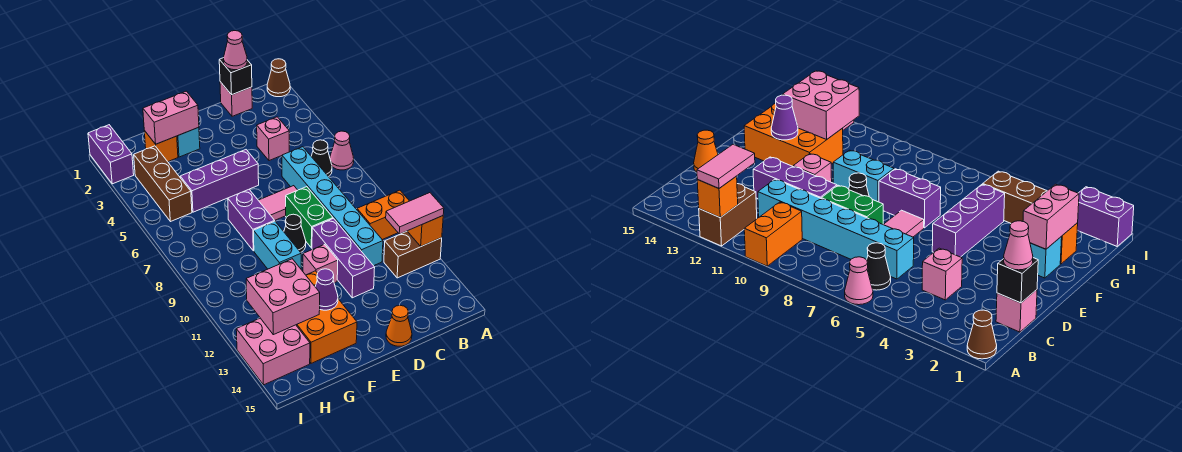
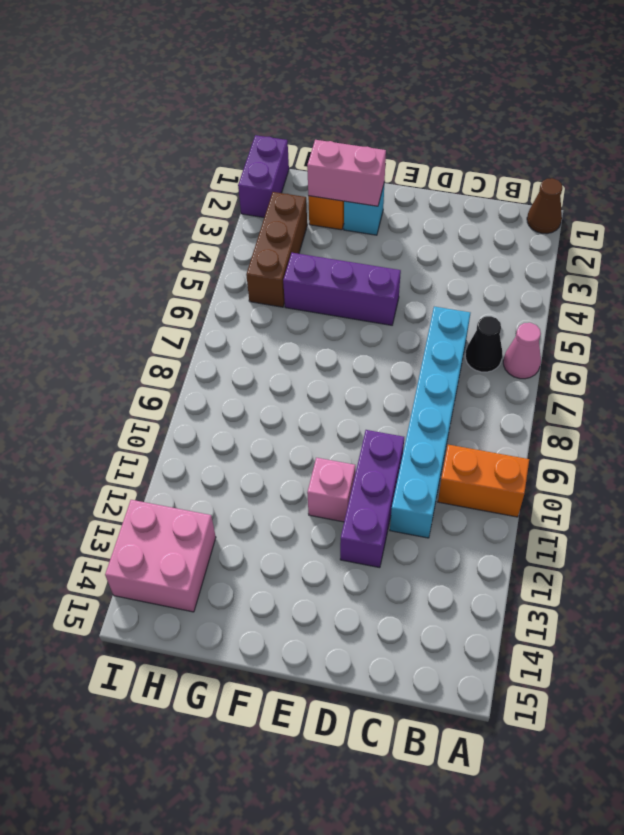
none -> brown brick A12:B12 level 1
none -> pink brick C1 level 1
none -> pink brick C4 level 1
none -> pink tile D7:E7 level 1

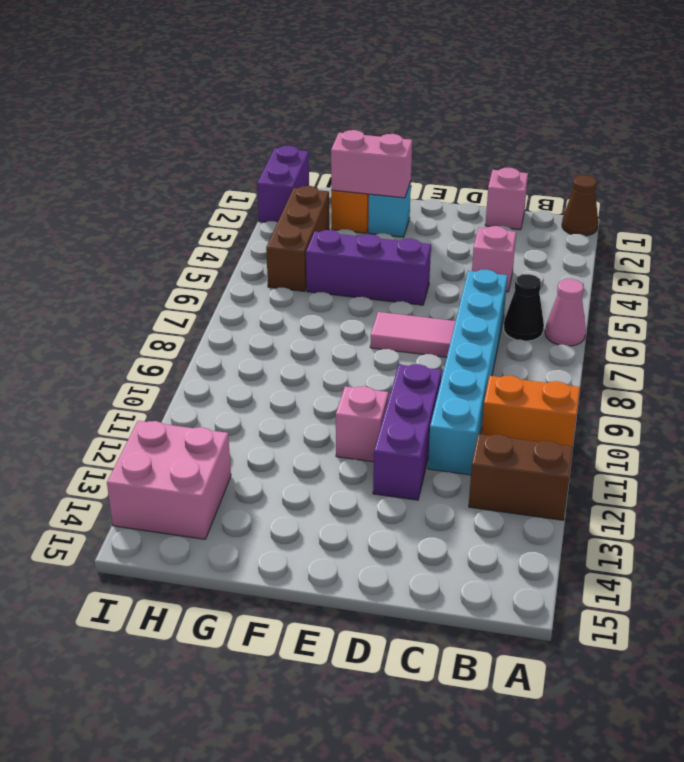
none -> green brick D8:D9 level 1
none -> orange cone D15 level 1
none -> black cone E9 level 1
none -> purple brick F7:F8 level 1

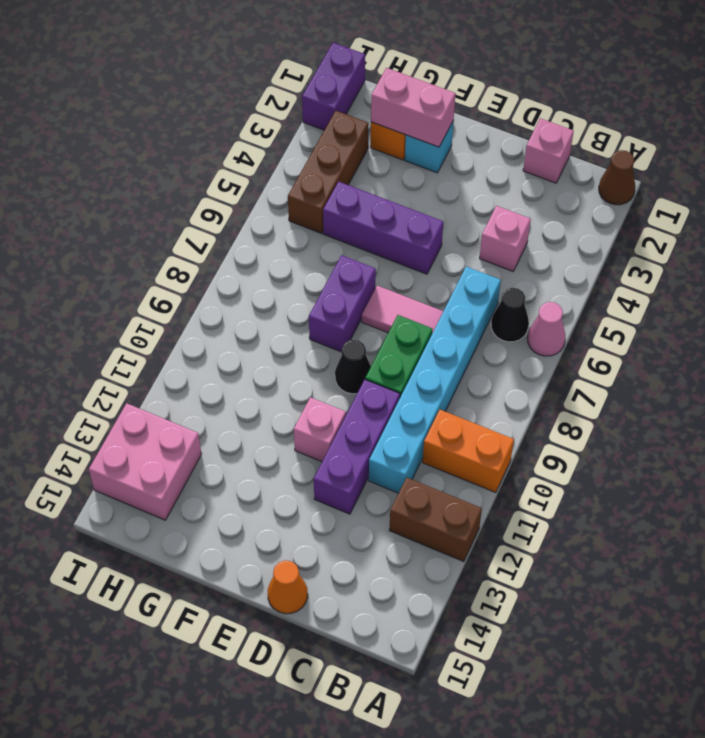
none -> cyan brick F9:F10 level 1
none -> orange brick F12:G14 level 1
none -> orange brick A12 level 2
none -> black brick C1 level 2

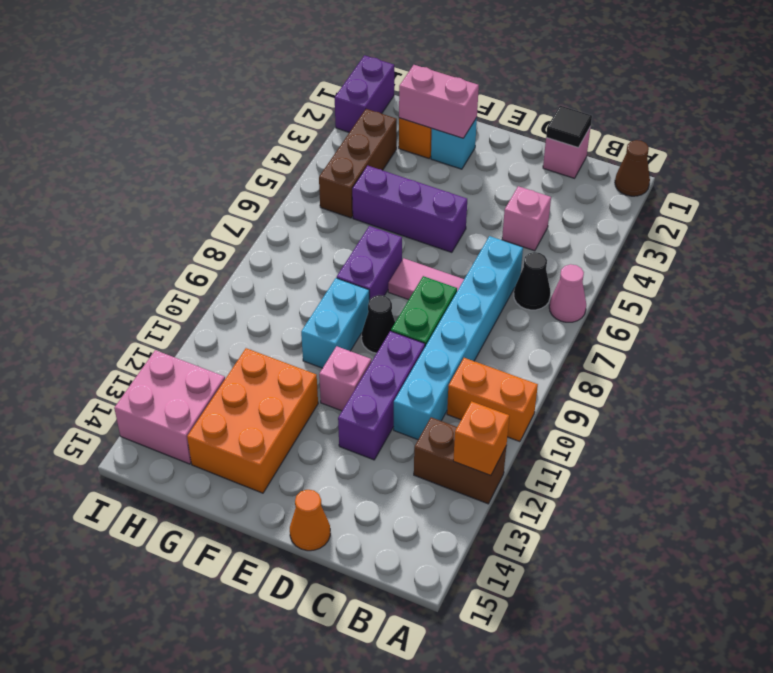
black tile C1 level 2 -> black brick C1 level 2
none -> purple cone F13 level 2
none -> pink brick G12:H13 level 2
none -> pink tile A12:B12 level 3
none -> pink cone C1 level 3

